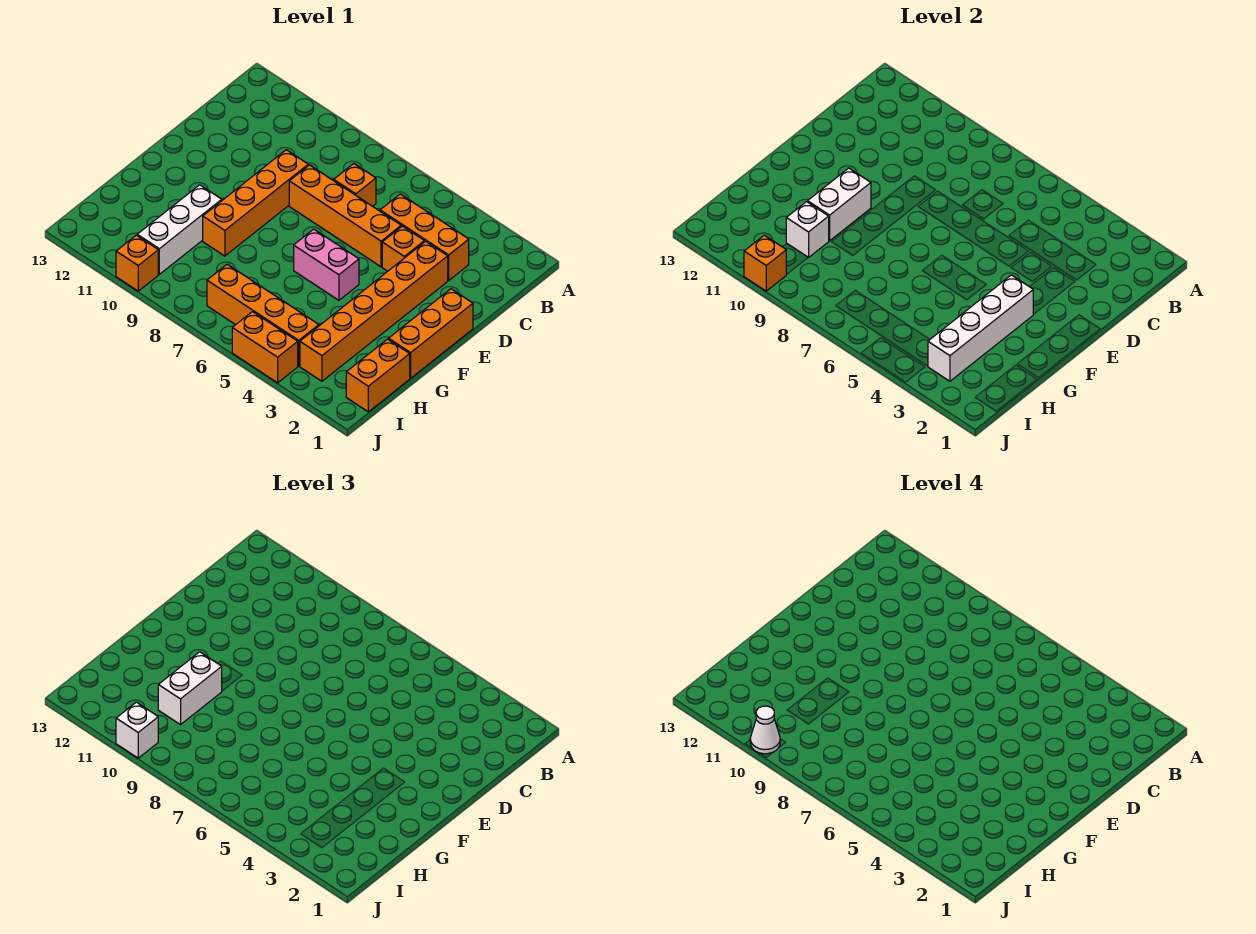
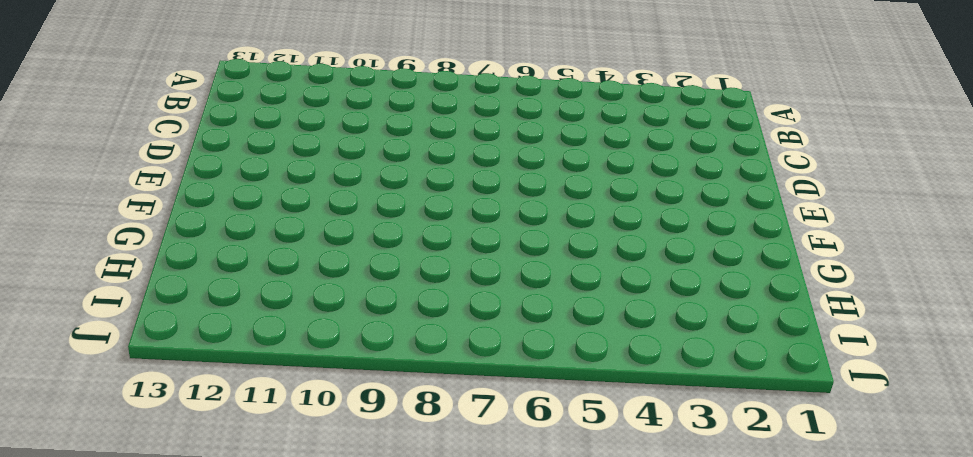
none -> orange brick C3:C5 level 1
none -> orange brick C7 level 1
none -> orange brick D3:I3 level 1

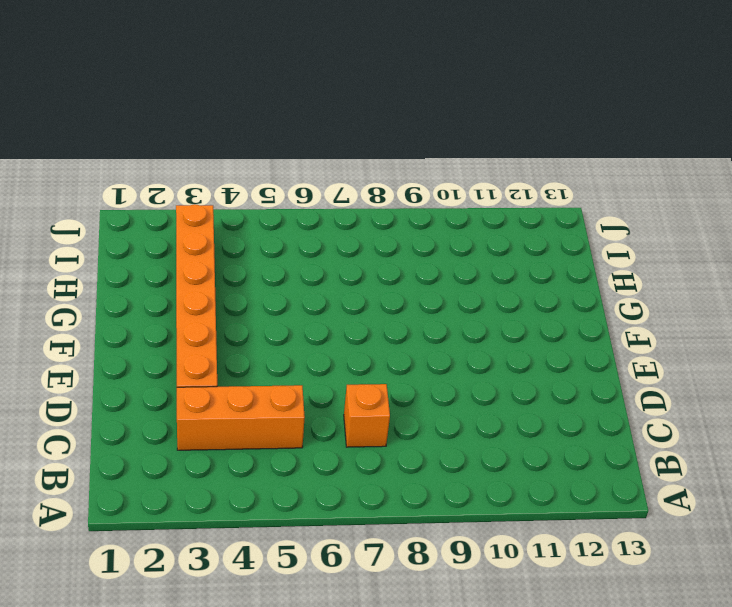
none -> orange brick D4 level 1
none -> orange brick D5:D8 level 1
none -> orange brick D9:G9 level 1

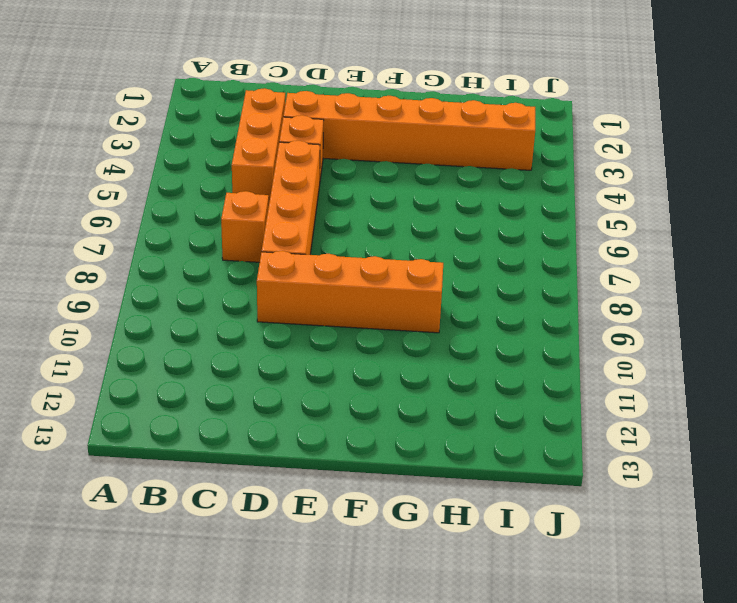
none -> orange brick E1:G1 level 1
none -> pink brick F5:F6 level 1
none -> white brick G10:I10 level 1

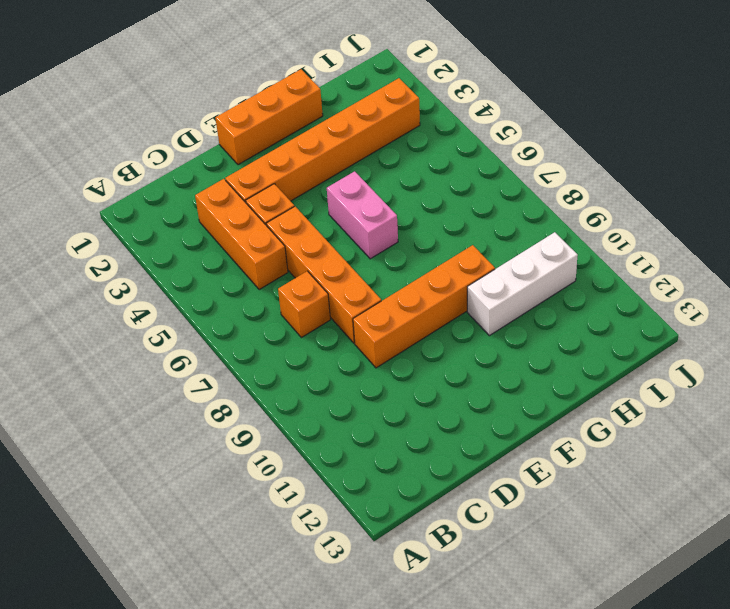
none -> orange brick H1:I1 level 1
none -> orange brick I4:I7 level 1
none -> orange brick J4:J5 level 1

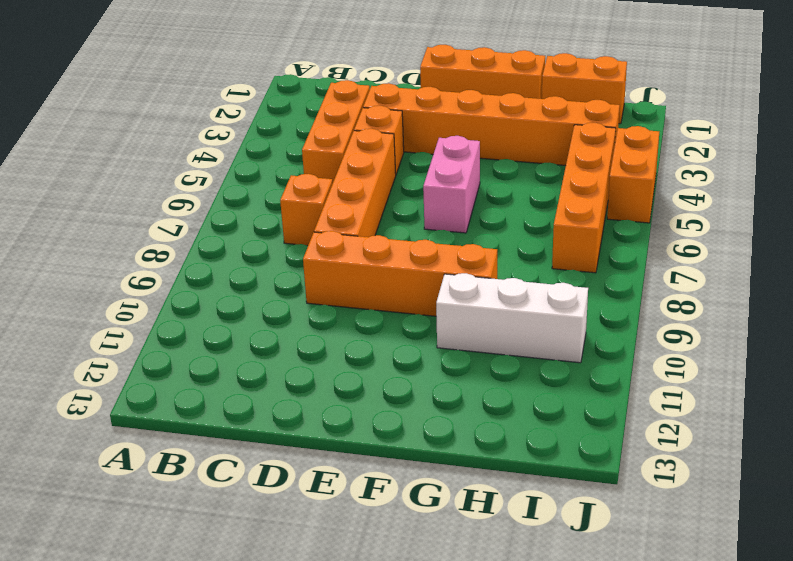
none -> orange brick J10 level 1
none -> white brick F3:I3 level 2
none -> white brick F10:G10 level 2

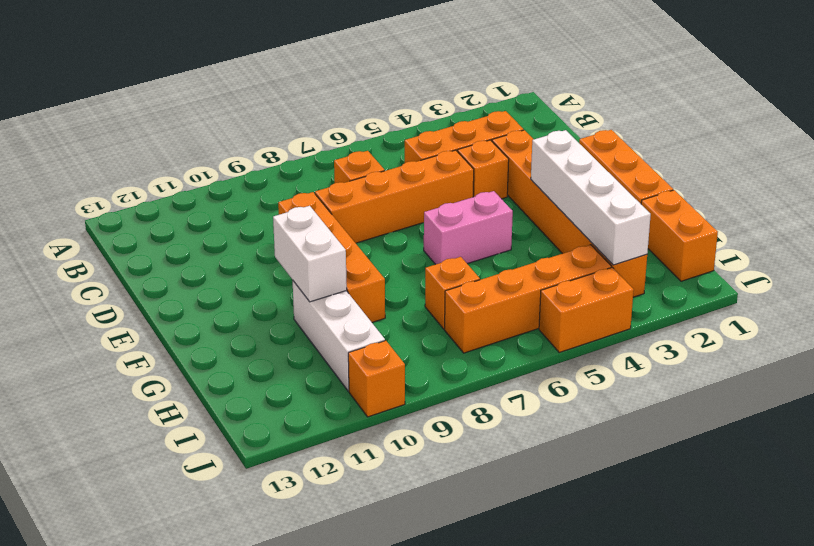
orange brick H7 level 1 -> orange brick J10 level 2
none -> white brick H10 level 2
none -> white brick G10:H10 level 3
none -> white brick J10 level 3

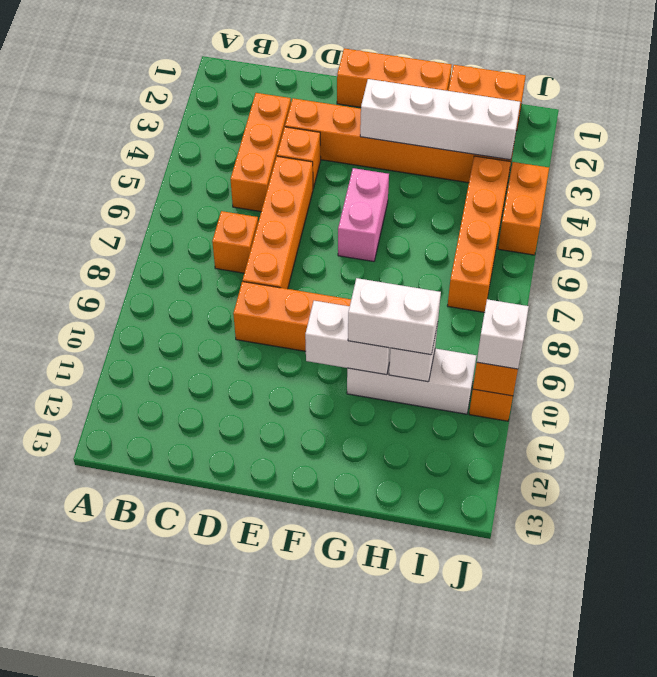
none -> white cone J10 level 4

